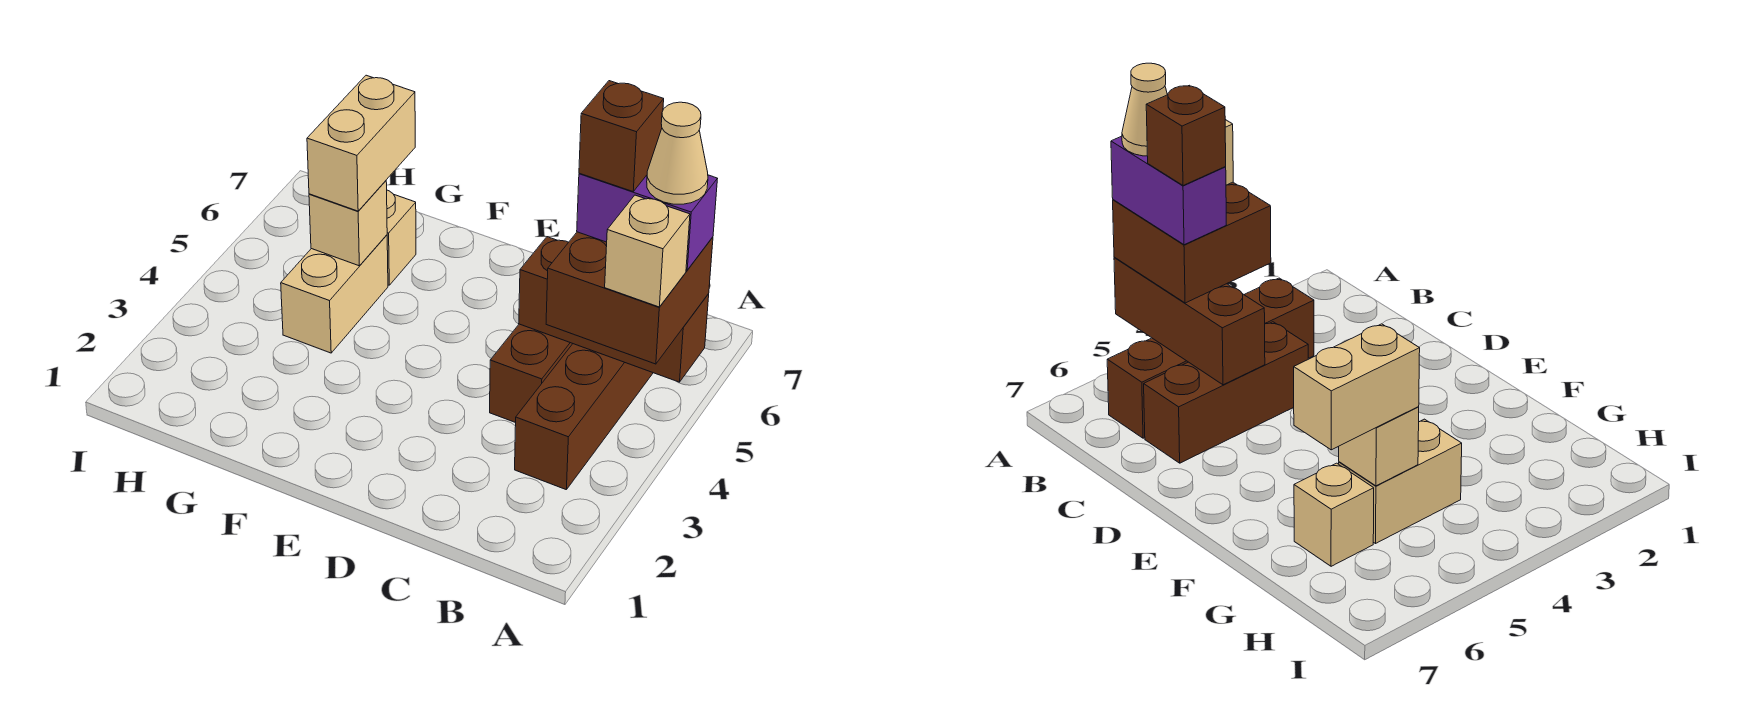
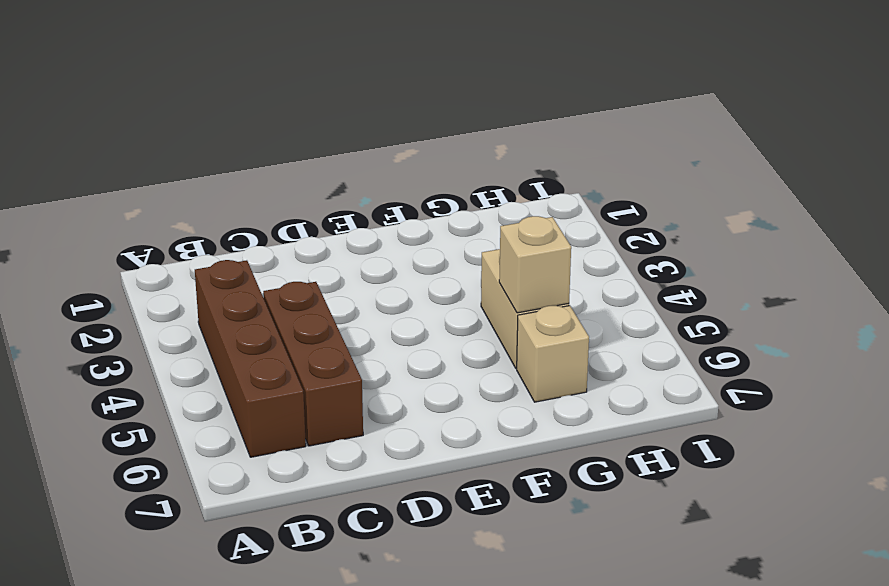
none -> brown brick A5:C5 level 2
none -> brown brick A4:B5 level 3
none -> tan brick G5:G6 level 3

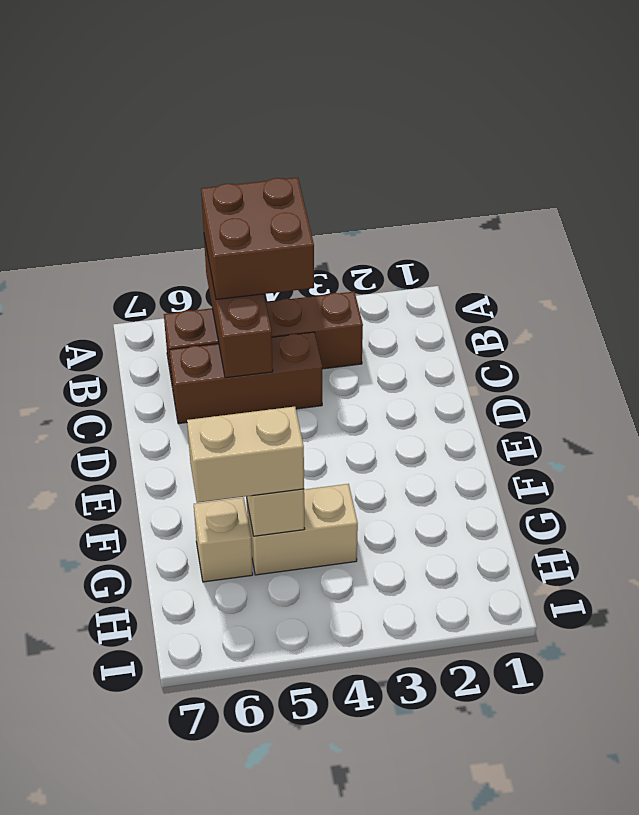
none -> tan brick A4 level 4
none -> purple brick A5:B5 level 4
none -> tan cone A5 level 5

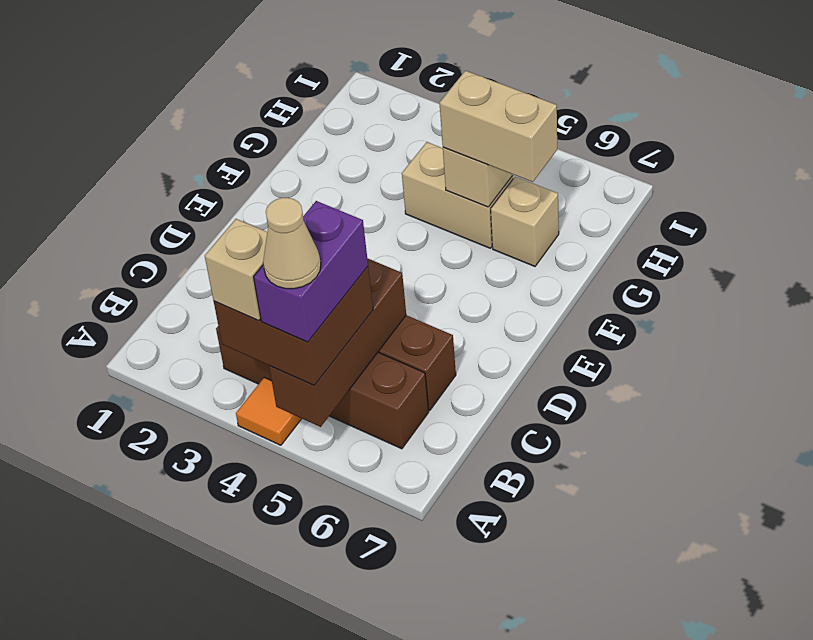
orange tile A4 level 1 -> none
none -> brown brick B5 level 5

